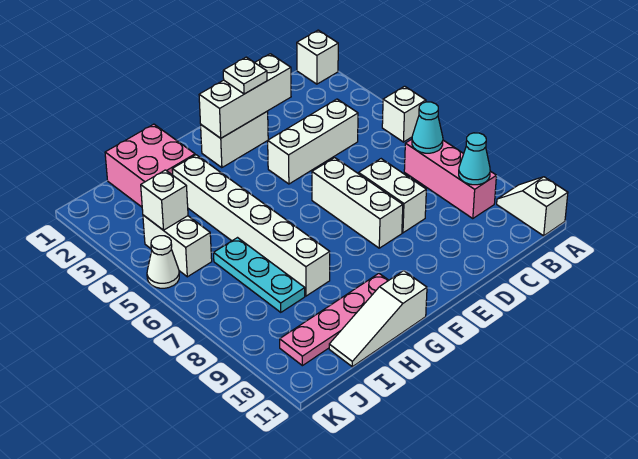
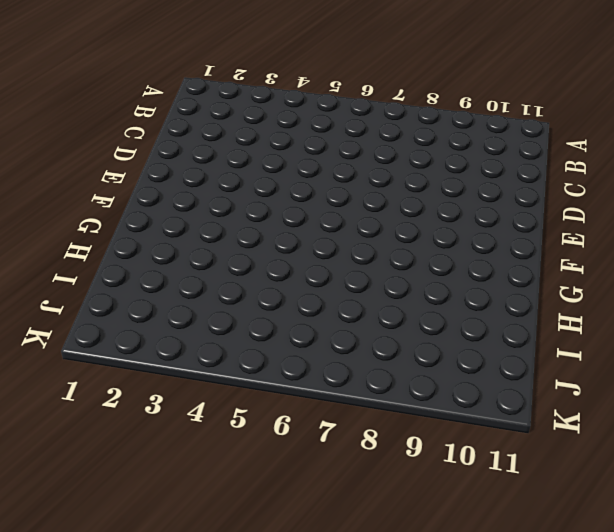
none -> white brick A1 level 1
none -> white brick A5 level 1
none -> white slope A10:A11 level 1 top 11

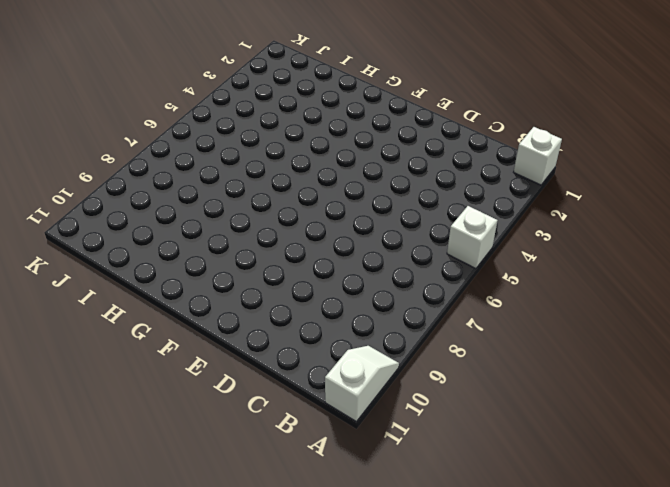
none -> pink brick B7:B9 level 1
none -> white brick C4:E4 level 1
none -> white brick D7:D8 level 1

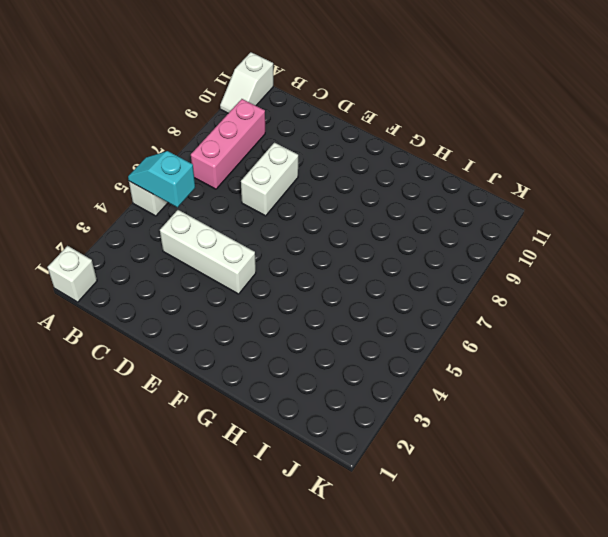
cyan slope A5:B5 level 2 top B -> none
none -> white brick E2:F2 level 1
none -> white brick E6:E8 level 1
none -> pink plate G10:J10 level 1

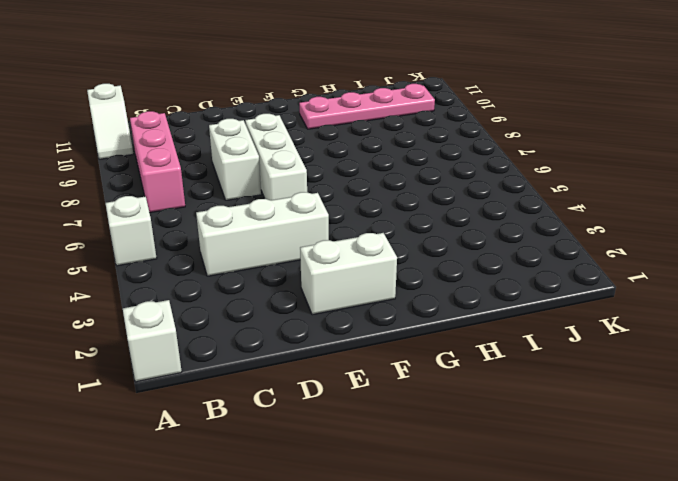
none -> white slope G11:I11 level 1 top G
none -> pink brick H1:I2 level 1
none -> white brick H3:H8 level 1

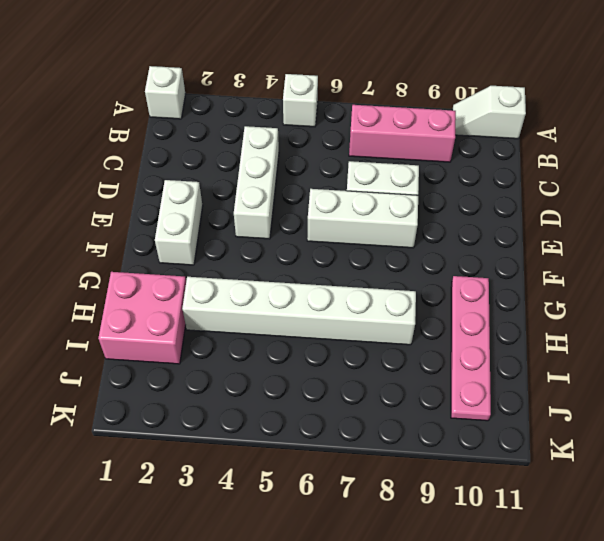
none -> white slope G11:I11 level 1 top G
none -> cyan plate I6:I8 level 1
none -> white brick J4:J5 level 1

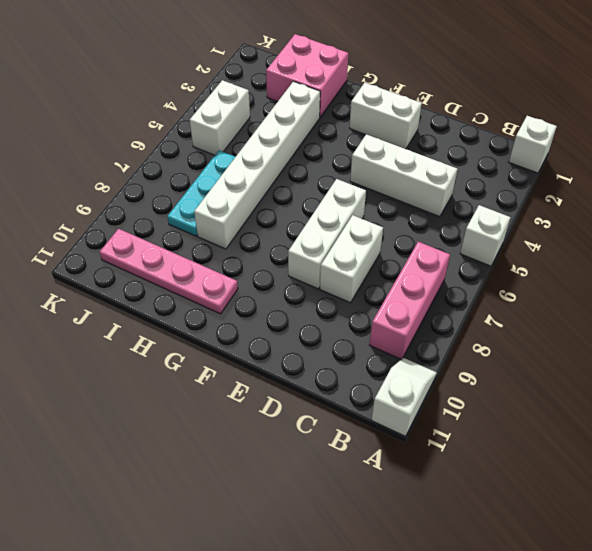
none -> white slope G11:I11 level 1 top G
none -> white cone K5 level 1
none -> cyan cone B7 level 2

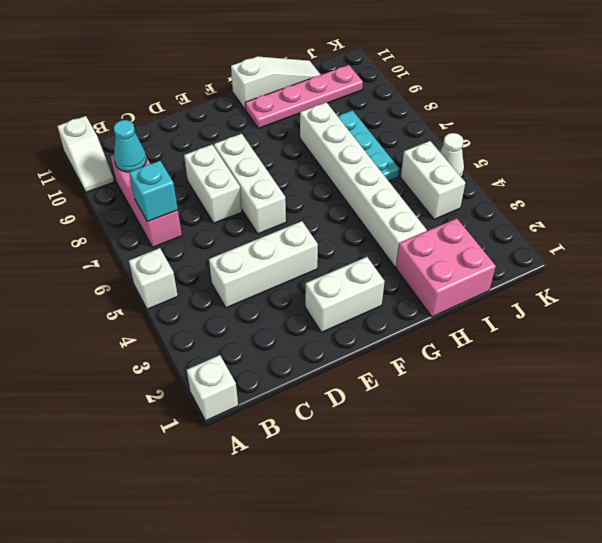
cyan brick B7 level 2 -> cyan cone B7 level 2
none -> white brick D2:F2 level 2
none -> white brick J4 level 2
none -> white plate E2 level 3

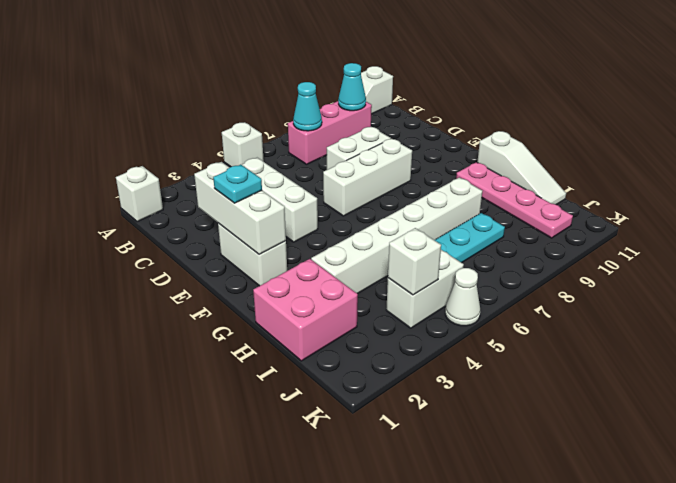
cyan plate E2 level 3 -> white plate E2 level 3

